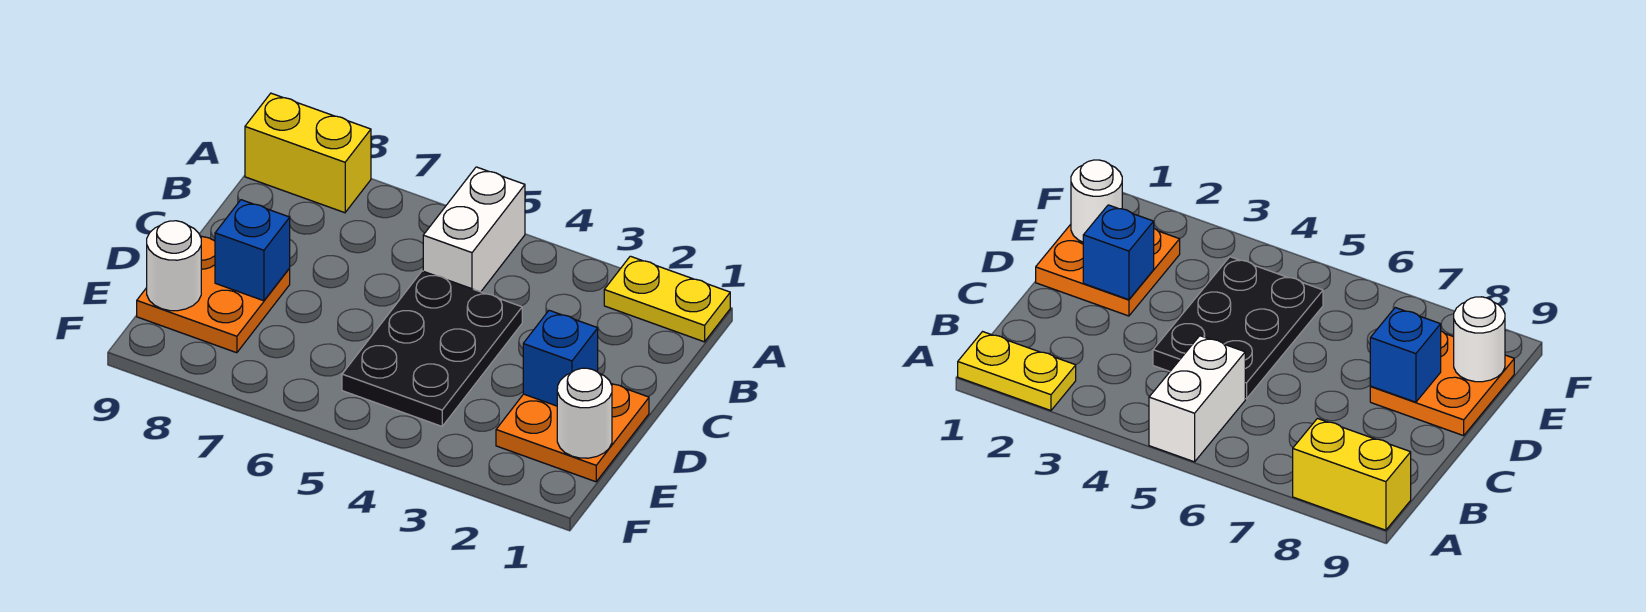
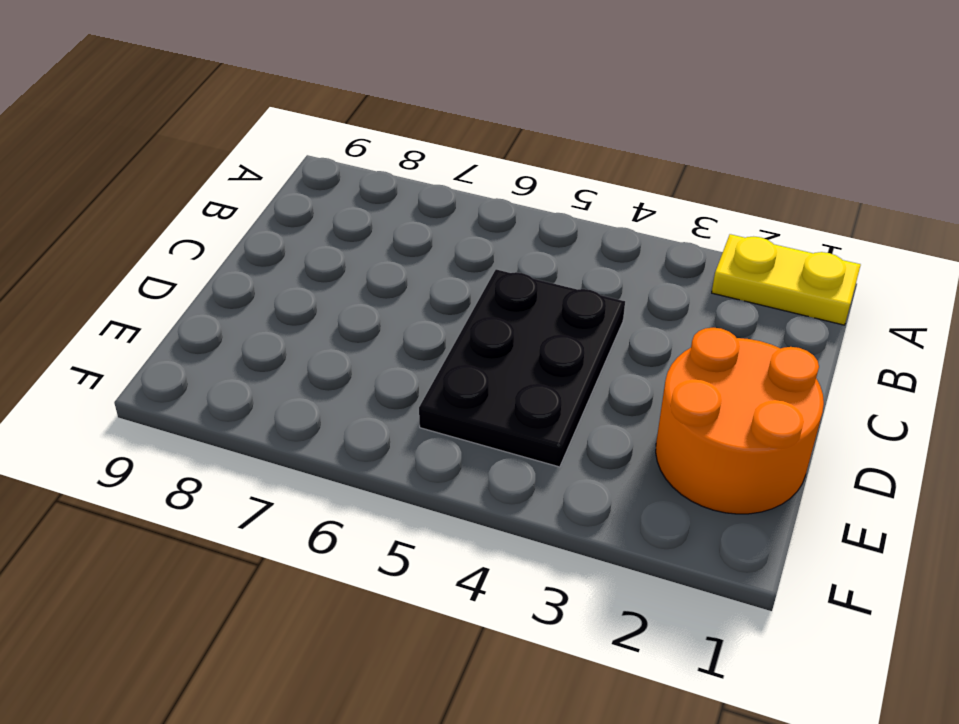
orange round brick D1:E2 level 1 -> orange plate D1:E2 level 1
none -> white brick A5:B5 level 1
none -> yellow brick A8:A9 level 1

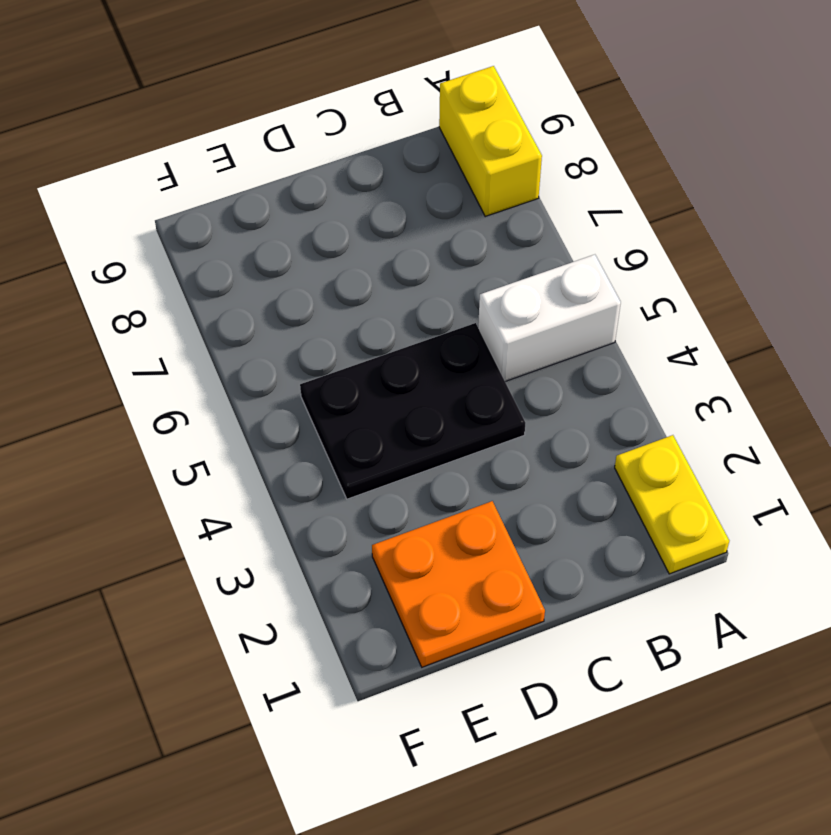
none -> orange plate D8:E9 level 1
none -> blue brick D2 level 2

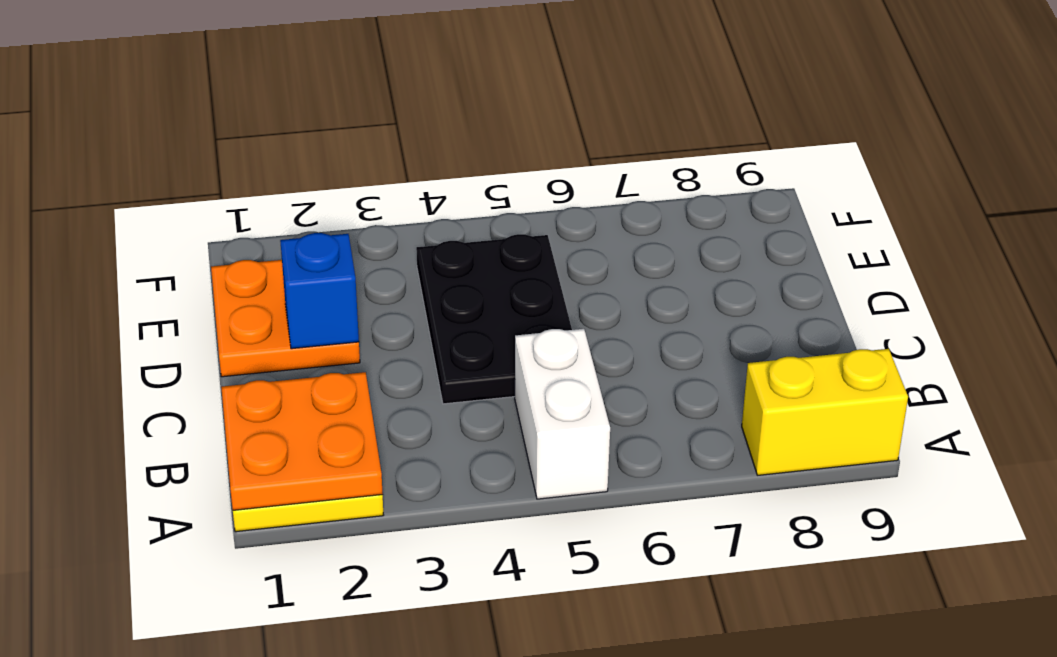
orange plate A1:B2 level 2 -> orange plate D8:E9 level 1
none -> blue brick D8 level 2
none -> white round brick E1 level 2

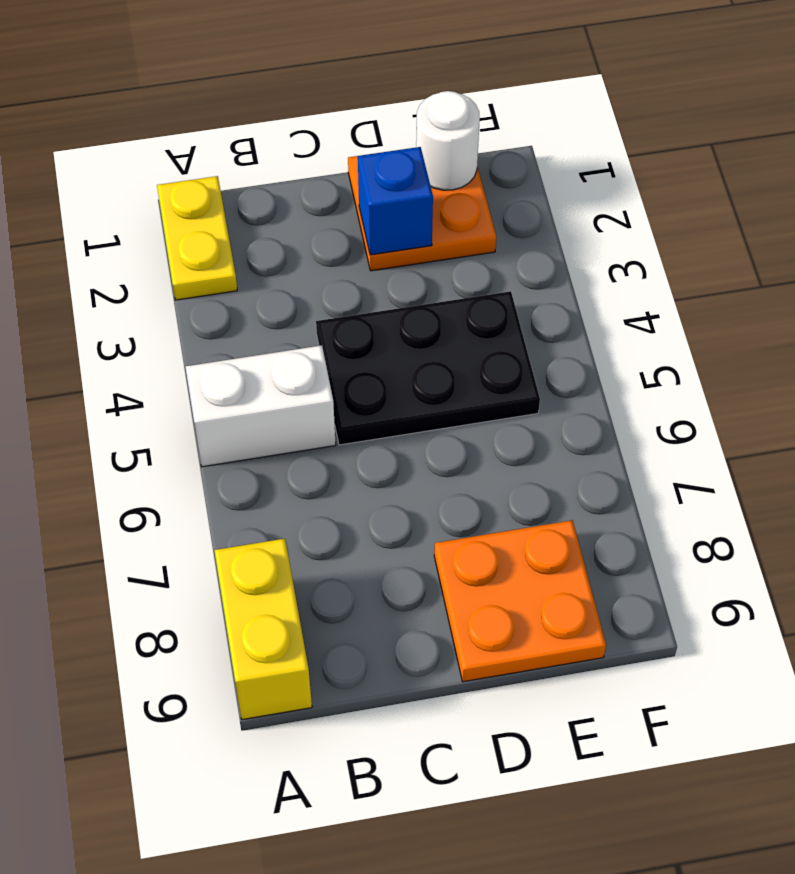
none -> blue brick D8 level 2
none -> white round brick E9 level 2

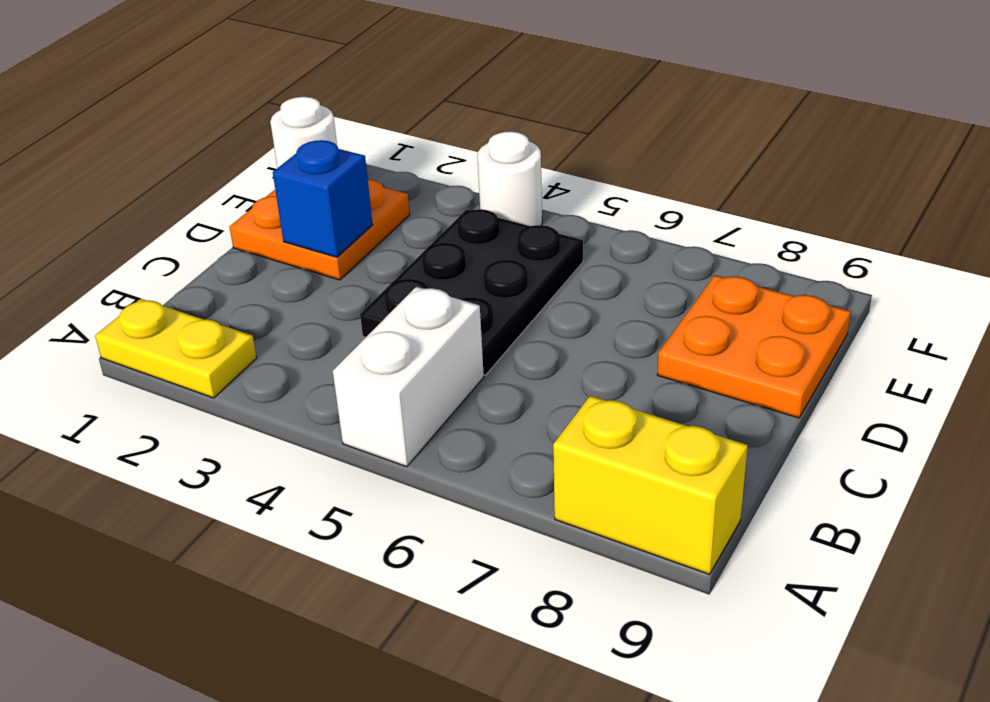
white round brick F4 level 1 -> white round brick E9 level 2
none -> blue brick D8 level 2

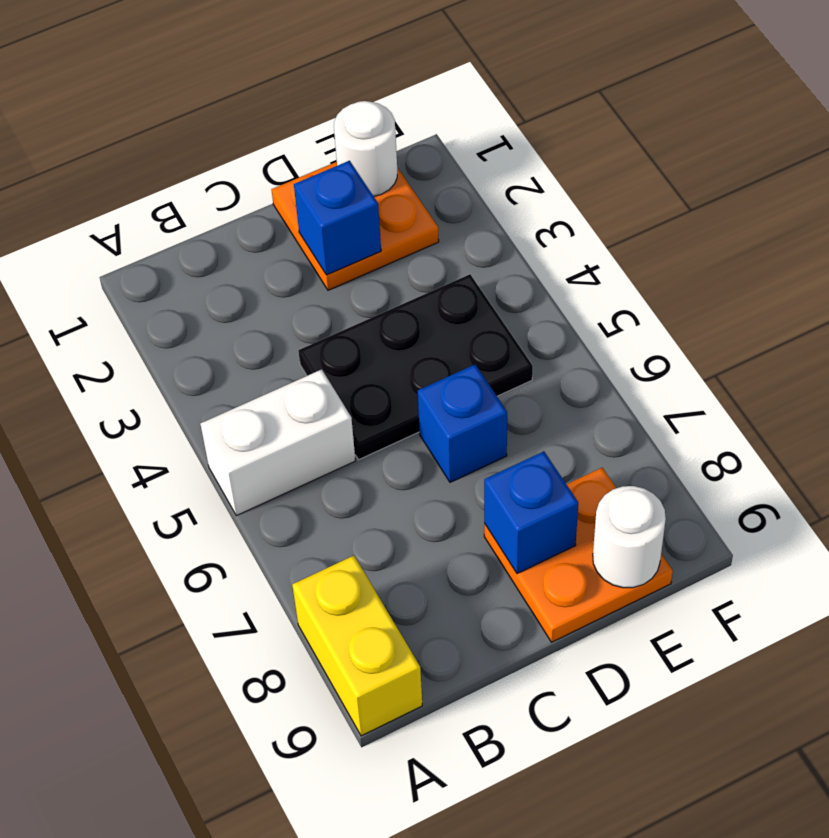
blue brick D6 level 1 -> none
none -> yellow plate A1:A2 level 1

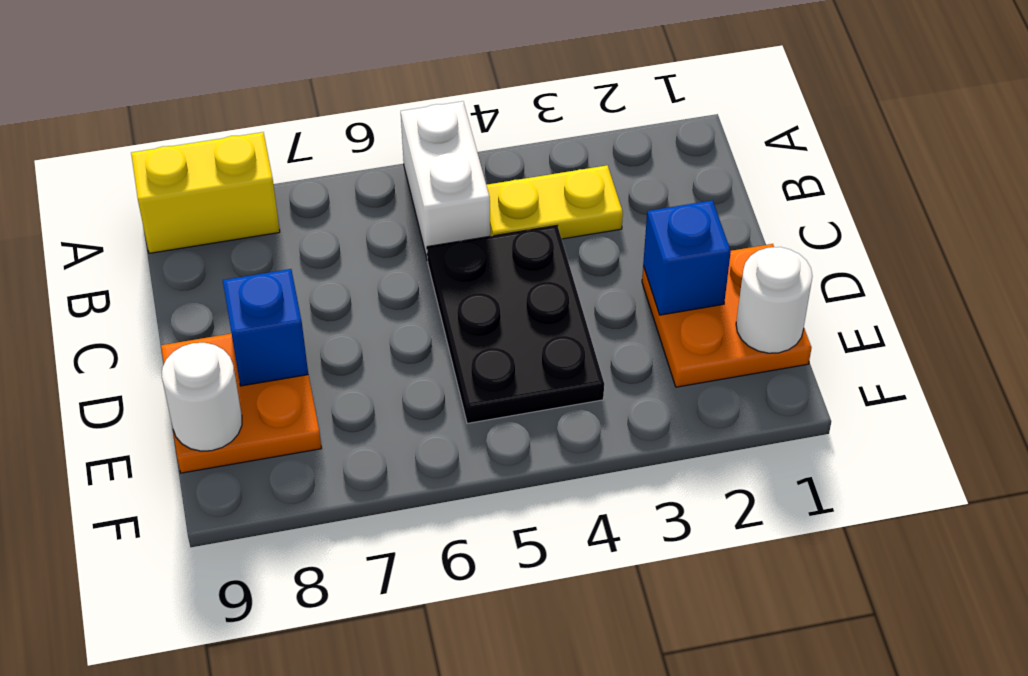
yellow plate B3:B4 level 1 -> yellow plate A1:A2 level 1

